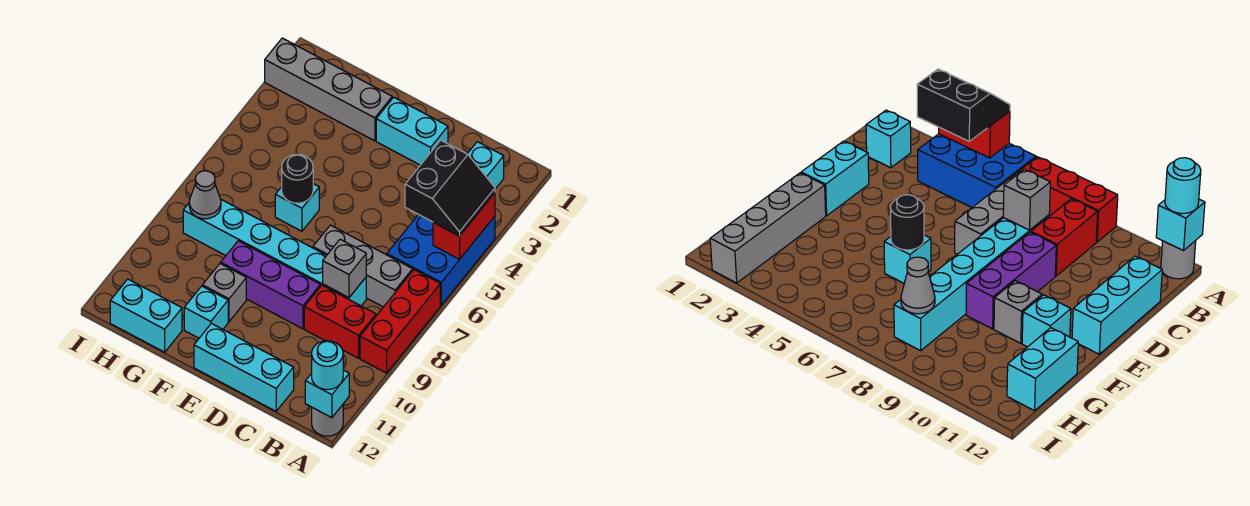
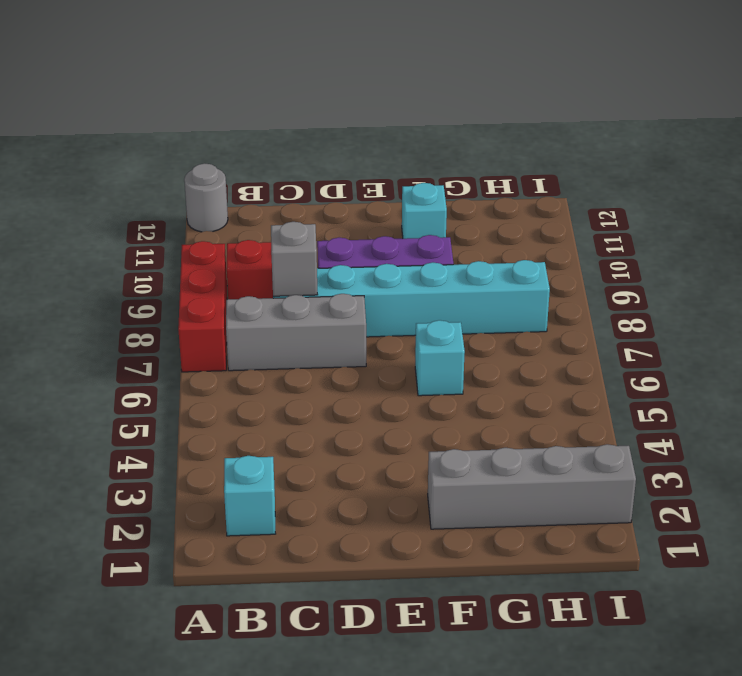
none -> blue brick A4:B6 level 1
none -> cyan brick C12:E12 level 1
none -> cyan brick D2:E2 level 1

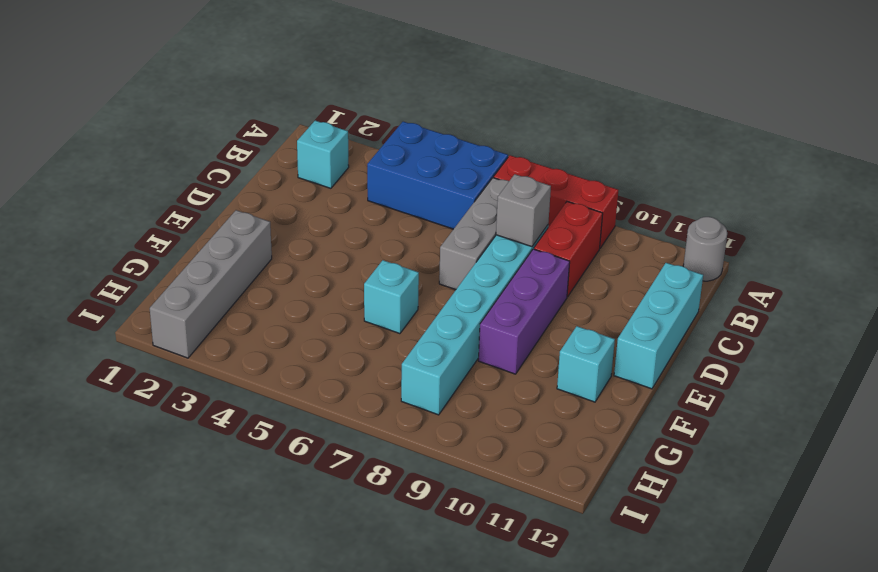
none -> cyan brick D2:E2 level 1
none -> grey brick F10 level 1
none -> cyan brick G12:H12 level 1

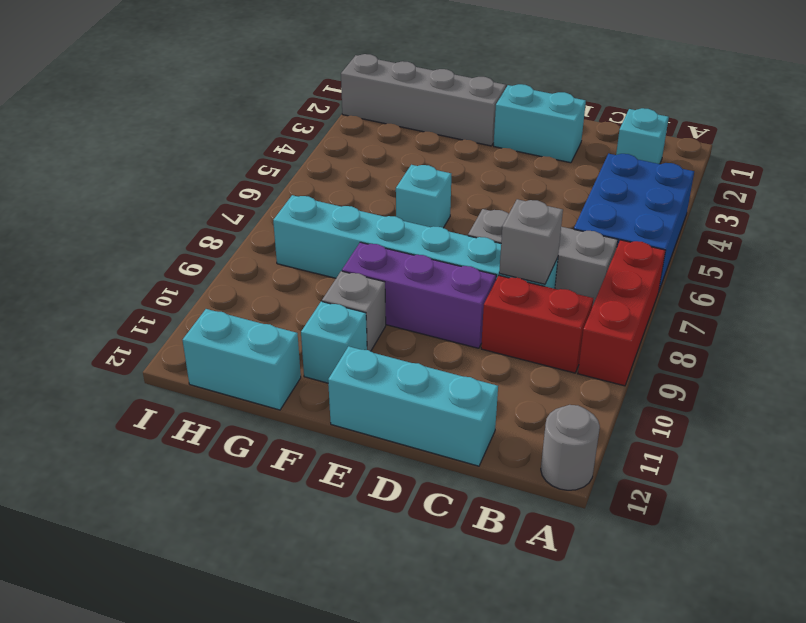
none -> red brick A4:A5 level 2
none -> cyan brick A12 level 2
none -> black round brick F6 level 2

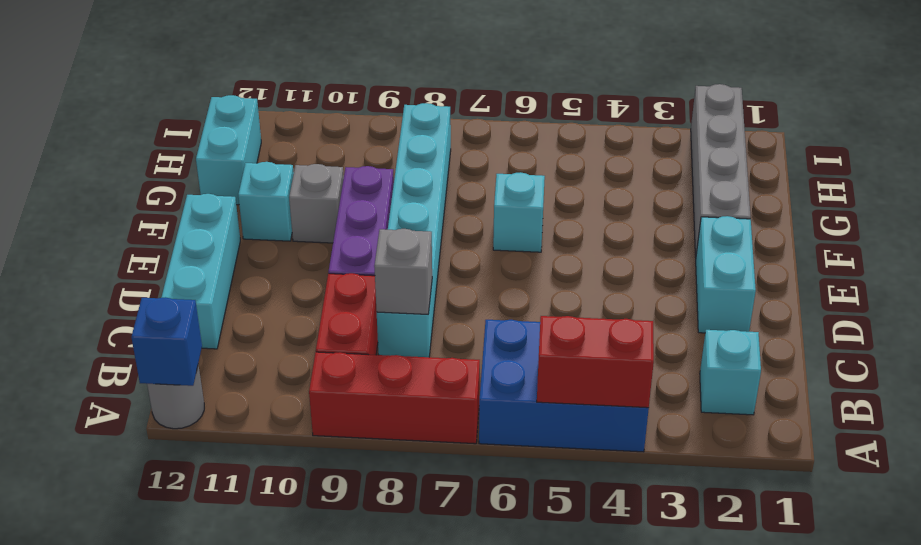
blue brick A12 level 2 -> cyan brick A12 level 2
none -> grey brick B7:D7 level 1
none -> black round brick F6 level 2
none -> grey cone H8 level 2

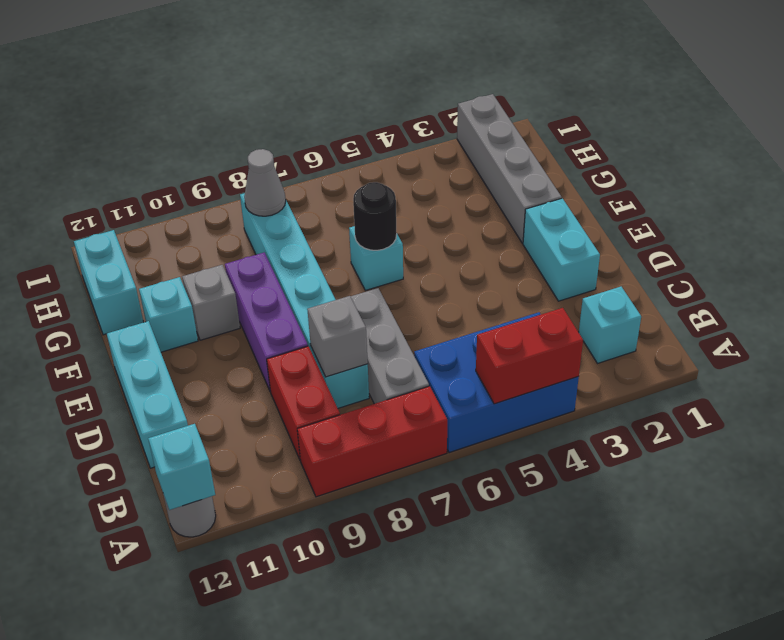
none -> black slope A4:B5 level 3 top B
none -> cyan round brick A12 level 3

